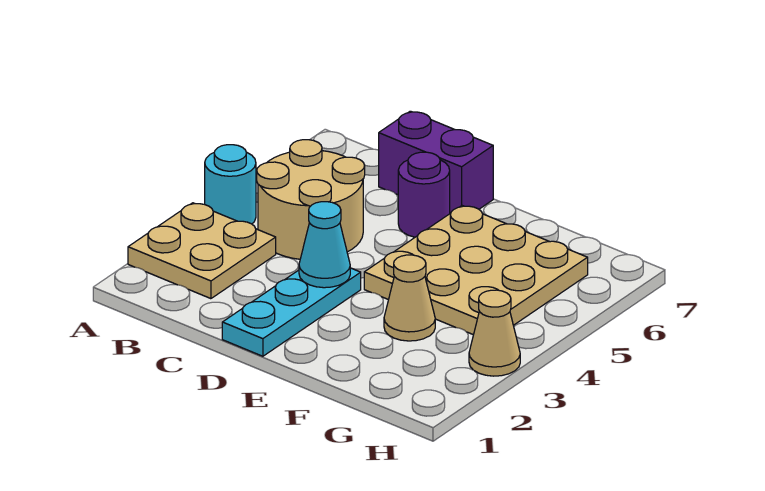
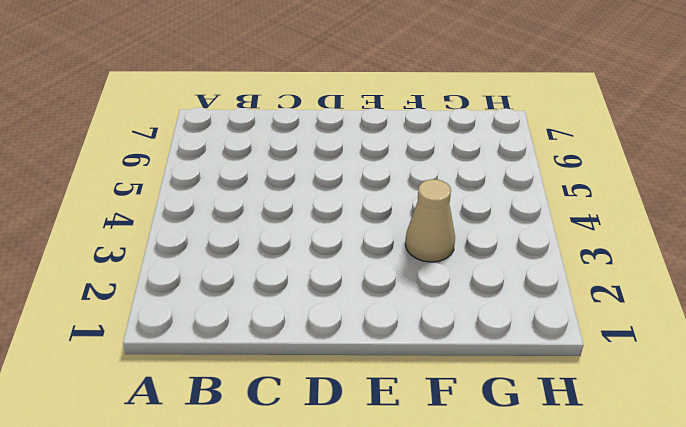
none -> tan plate A2:B3 level 1
none -> cyan round brick A4 level 1

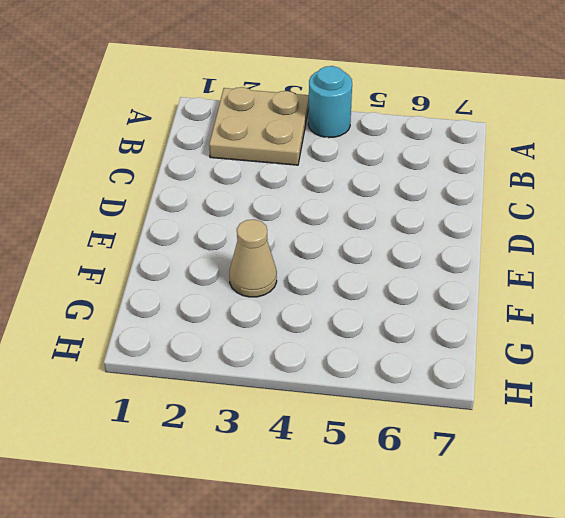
none -> tan round brick B4:C5 level 1
none -> purple brick C7:D7 level 1

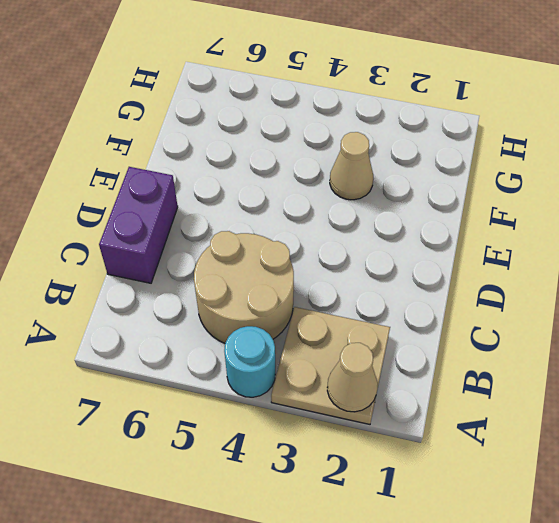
tan cone A2 level 2 -> tan cone H3 level 1
none -> cyan plate D1:D3 level 1
none -> purple round brick D6 level 1

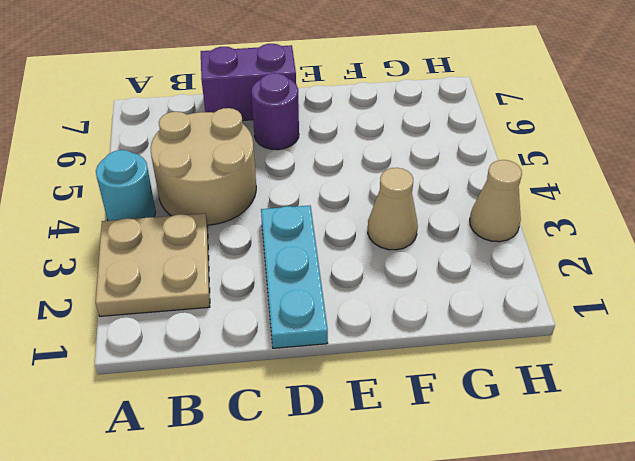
none -> tan plate E4:G6 level 1
none -> cyan cone D3 level 2

